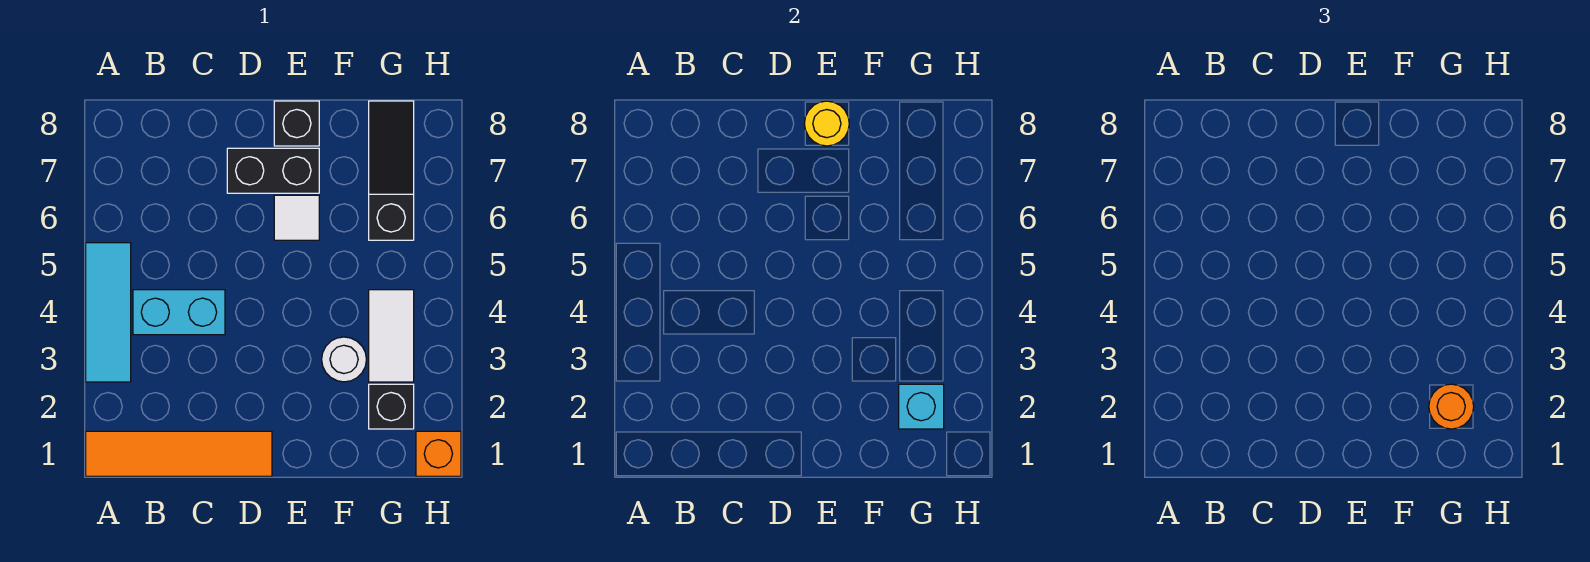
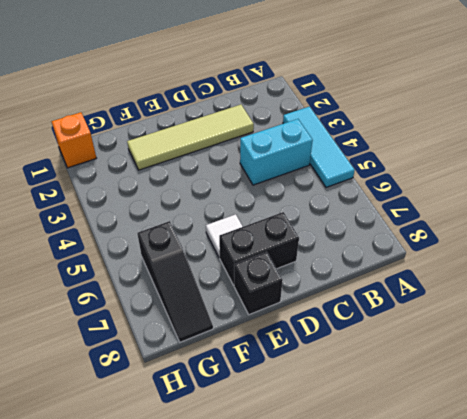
tan tile C2:F2 level 1 -> none
none -> orange tile A1:D1 level 1
none -> white round brick F3 level 1
none -> black brick G2 level 1

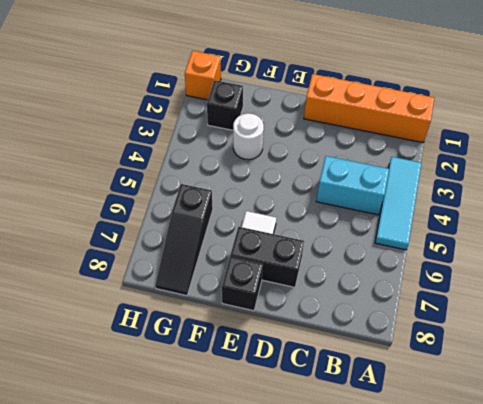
orange brick A1:D1 level 1 -> orange tile A1:D1 level 1
none -> white tile G3:G4 level 1
none -> yellow round brick E8 level 2
none -> cyan brick G2 level 2

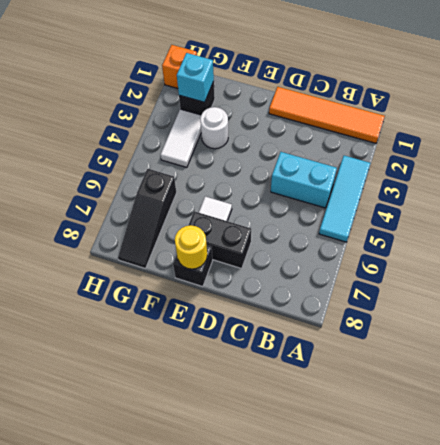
none -> orange round brick G2 level 3

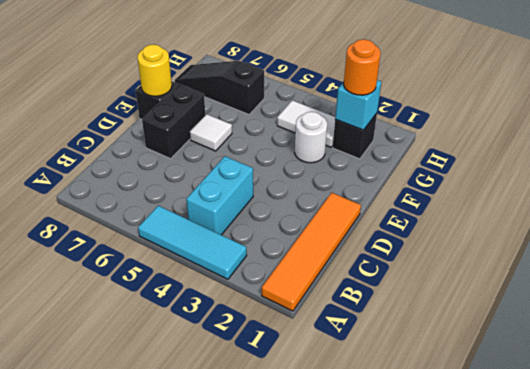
none -> orange brick H1 level 1

